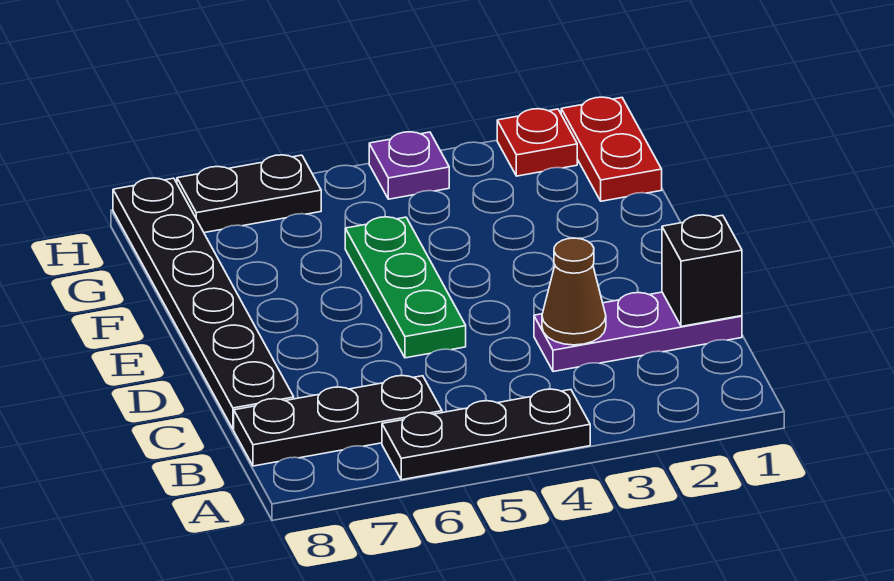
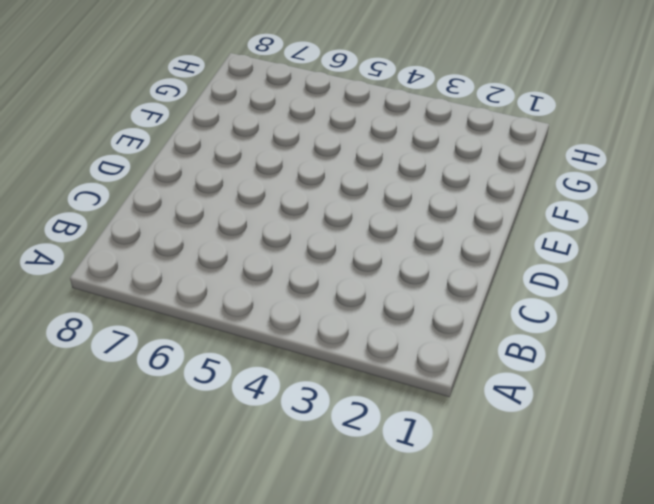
none -> black plate A4:A6 level 1
none -> black plate B6:B8 level 1

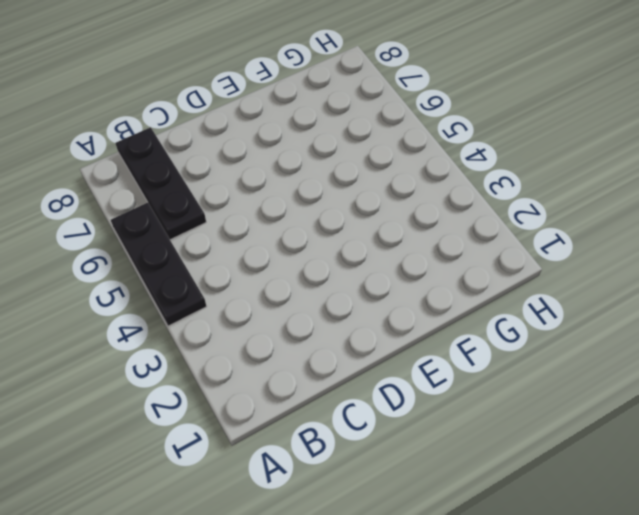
none -> purple plate C1:C3 level 1
none -> black plate C8:H8 level 1

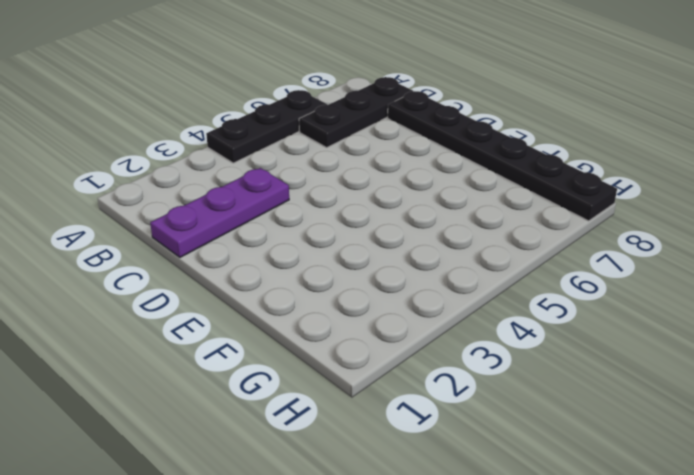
none -> green plate D5:F5 level 1
none -> red plate G1:H1 level 1

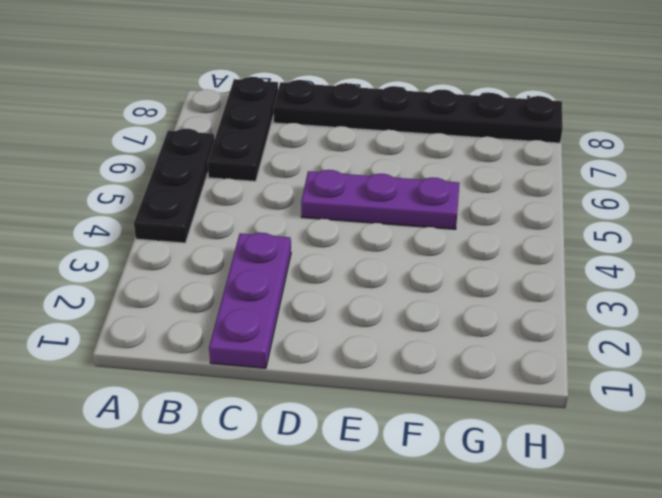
purple plate D5:F5 level 1 -> green plate D5:F5 level 1
none -> red plate G1:H1 level 1
none -> red plate H2 level 1

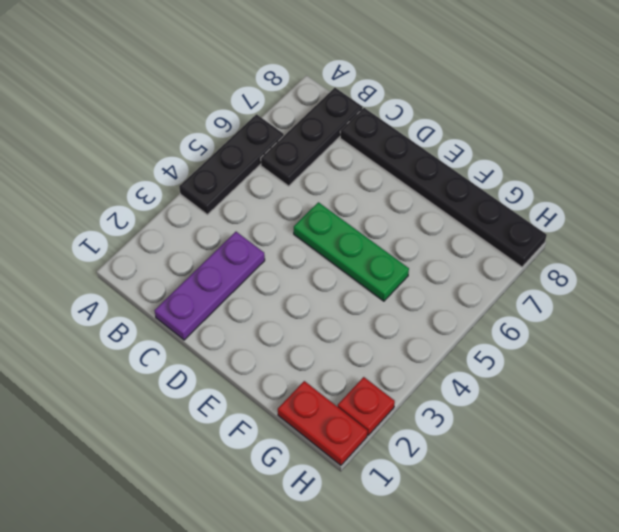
none -> purple plate H4 level 1
none -> black plate H6:H7 level 1

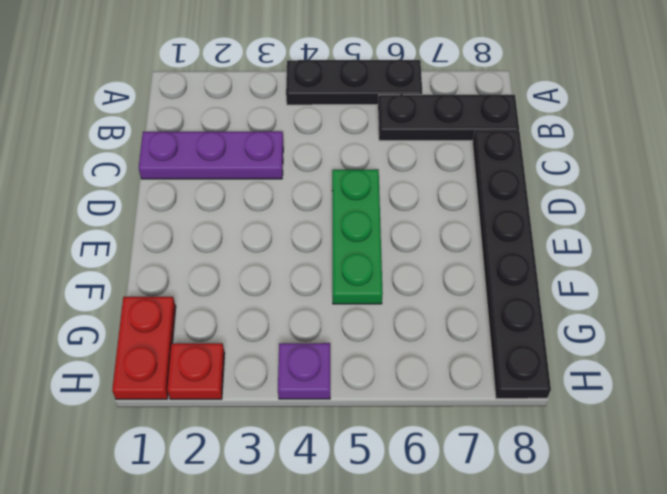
none -> black plate H6:H7 level 1
none -> black brick C1 level 2

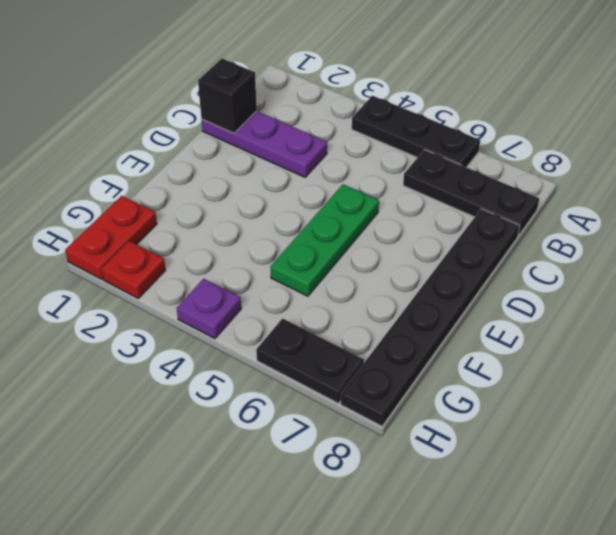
none -> brown cone C3 level 2

